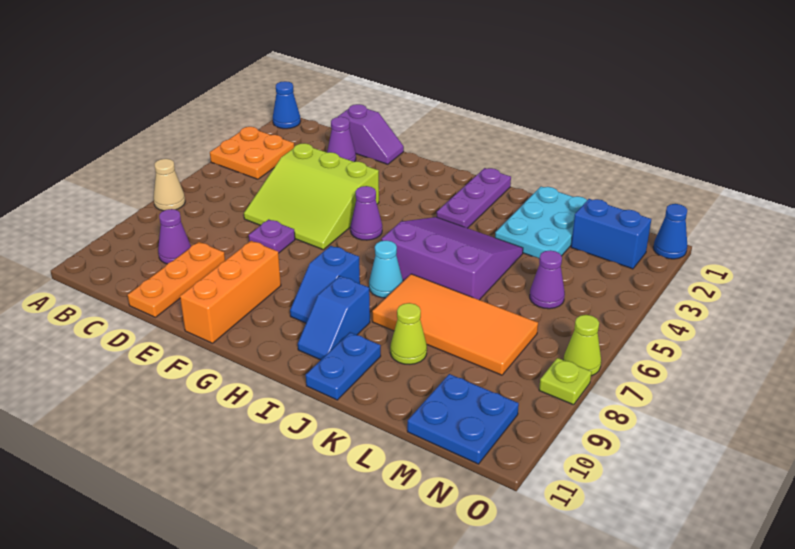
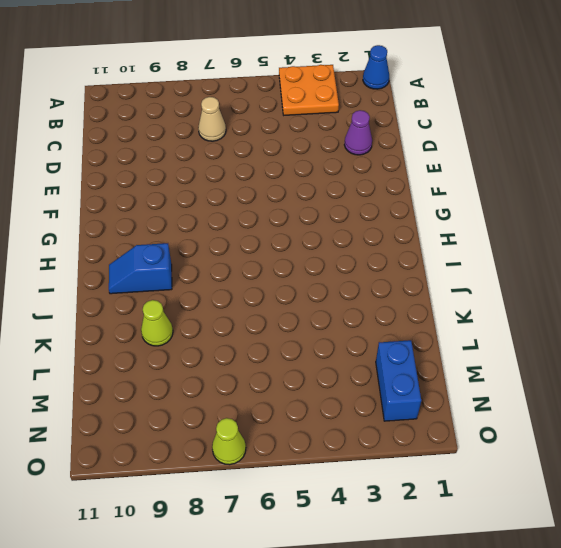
tan cone C7 level 1 -> tan cone A7 level 1
none -> purple cone C9 level 1
none -> purple slope D1:E1 level 1 top D
none -> lime slope D4:F6 level 1 top 4

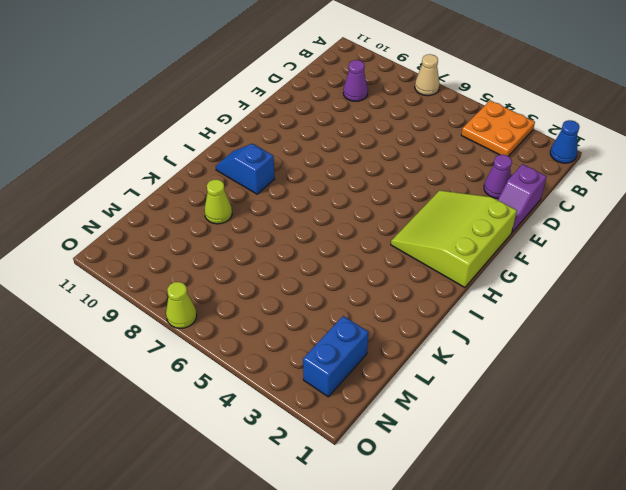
lime slope F1:H3 level 1 top 1 -> lime slope D4:F6 level 1 top 4
none -> orange plate D9:D11 level 1
none -> purple plate E7 level 1
none -> orange brick F9:F11 level 1

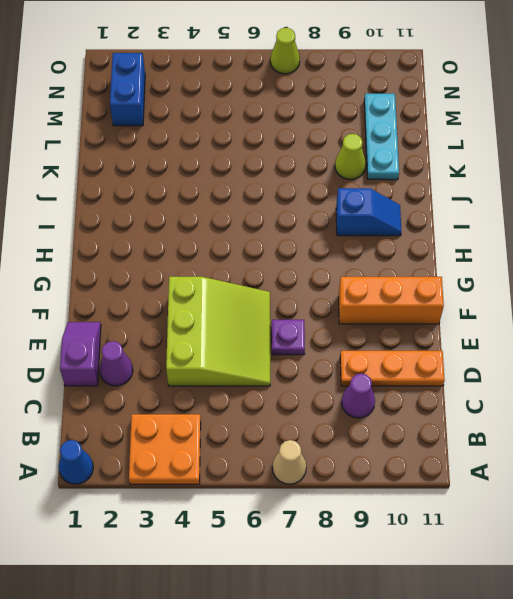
cyan plate K10:M10 level 1 -> blue plate M10:N11 level 1
none -> purple cone G5 level 1
none -> blue slope H8:H9 level 1 top 8
none -> purple plate I1:I3 level 1

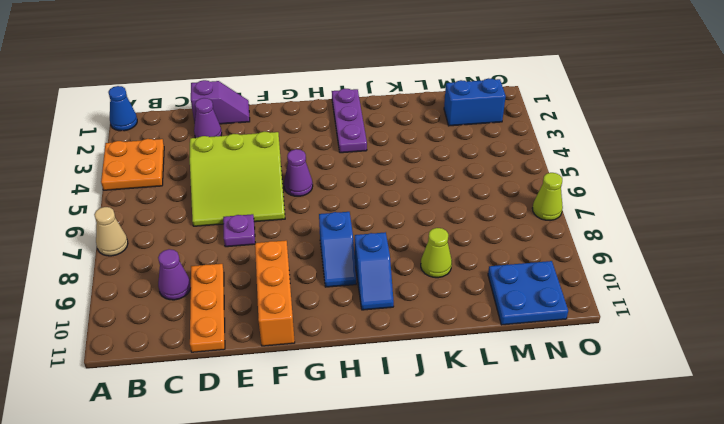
none -> purple slope I4:K6 level 1 top 6
none -> cyan cone I7 level 1
none -> orange tile J7:M8 level 1

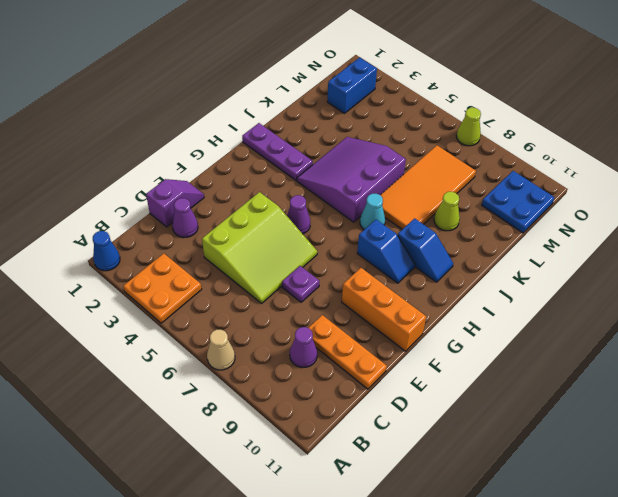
none -> blue plate J10:J11 level 1
none -> cyan plate K1:L3 level 1
none -> purple cone M5 level 1

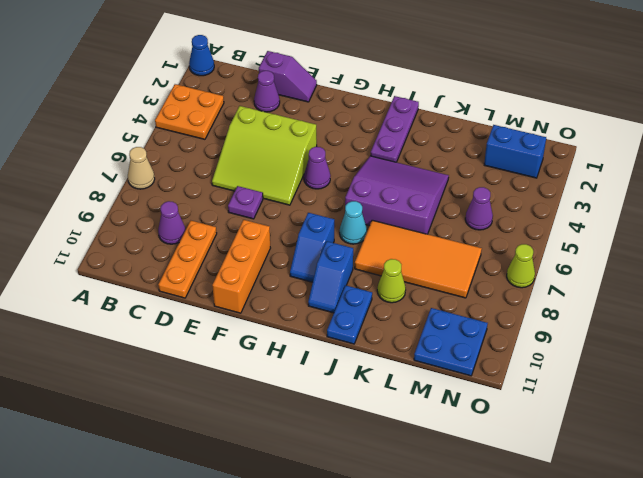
none -> cyan plate K1:L3 level 1
none -> blue cone O1 level 1
none -> lime plate O8 level 1

